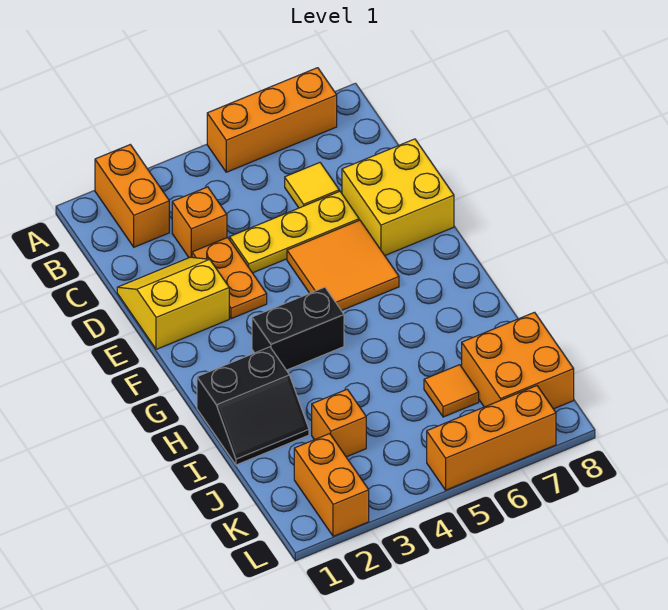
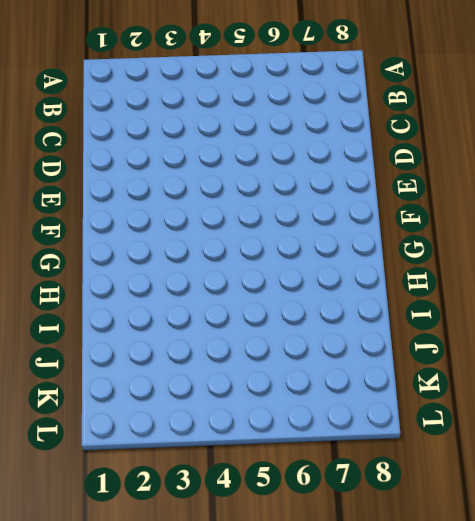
none -> orange brick A2:B2 level 1
none -> orange brick A5:A7 level 1
none -> orange brick C3 level 1

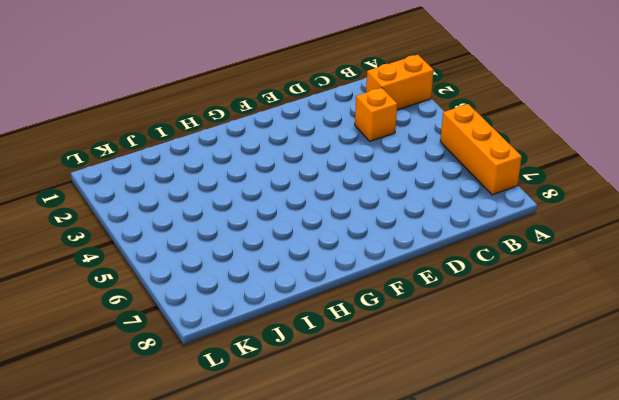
none -> yellow tile C6 level 1
none -> yellow slope D1:E2 level 1 top E
none -> orange plate D3:E3 level 1

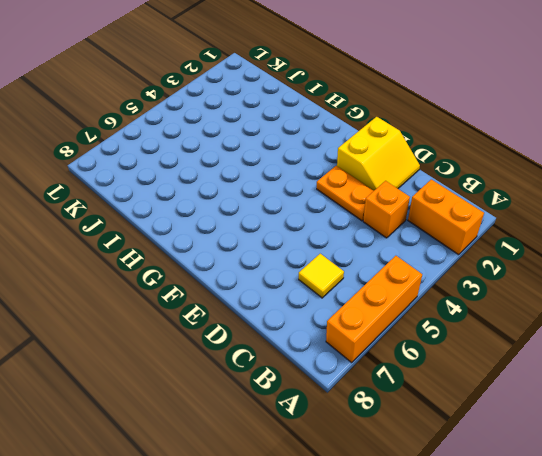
none -> yellow plate D4:D6 level 1
none -> yellow brick D7:E8 level 1
none -> orange tile E5:F6 level 1

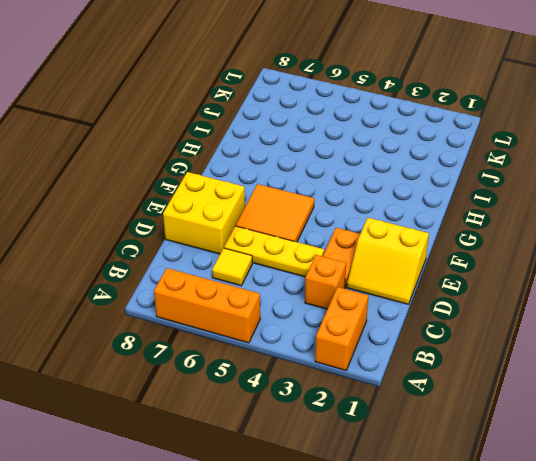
none -> black brick G3:G4 level 1
none -> black slope H1:I2 level 1 top H
none -> orange brick J3 level 1

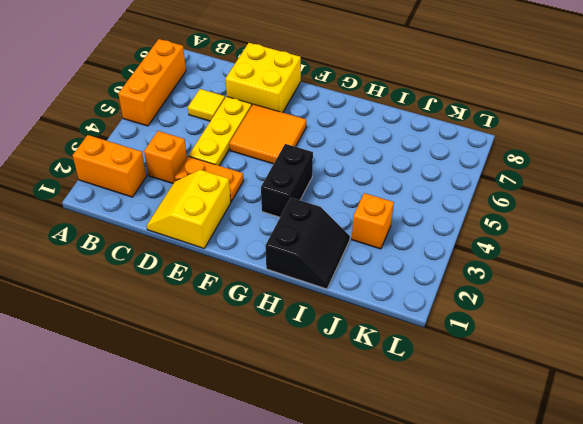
none -> orange tile J6 level 1
none -> orange brick J7:K8 level 1
none -> orange brick K2:L2 level 1

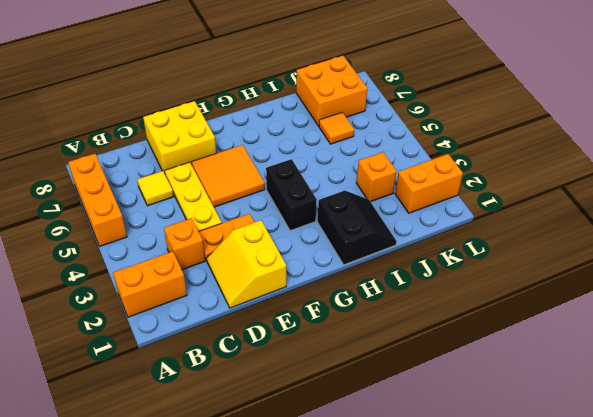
none -> orange brick L5:L7 level 1

